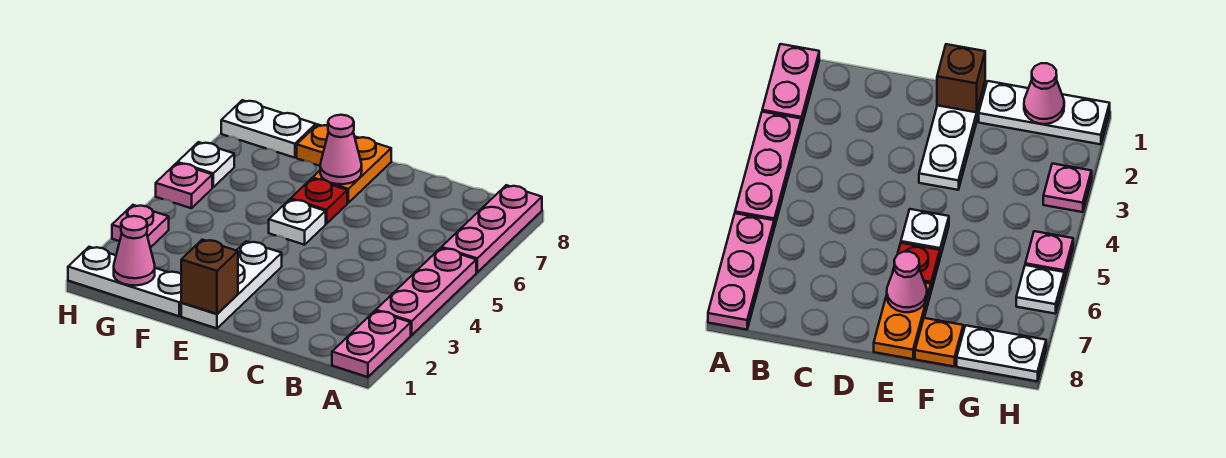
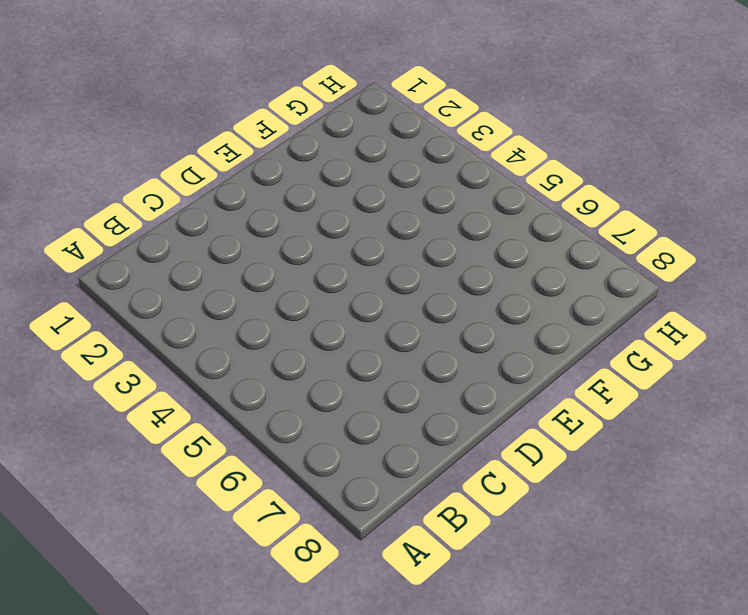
none -> pink plate A1:A2 level 1
none -> pink plate A3:A5 level 1
none -> pink plate A6:A8 level 1

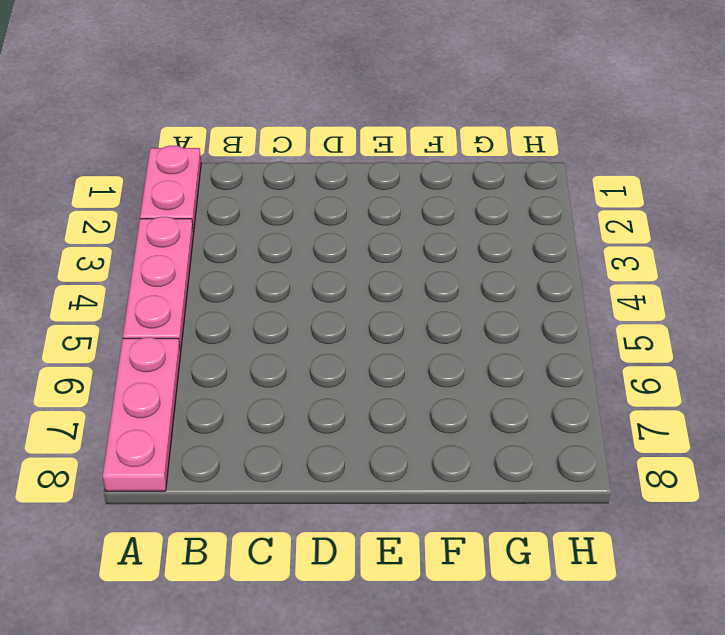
none -> white plate E1:E3 level 1
none -> white plate E5 level 1
none -> red plate E6 level 1

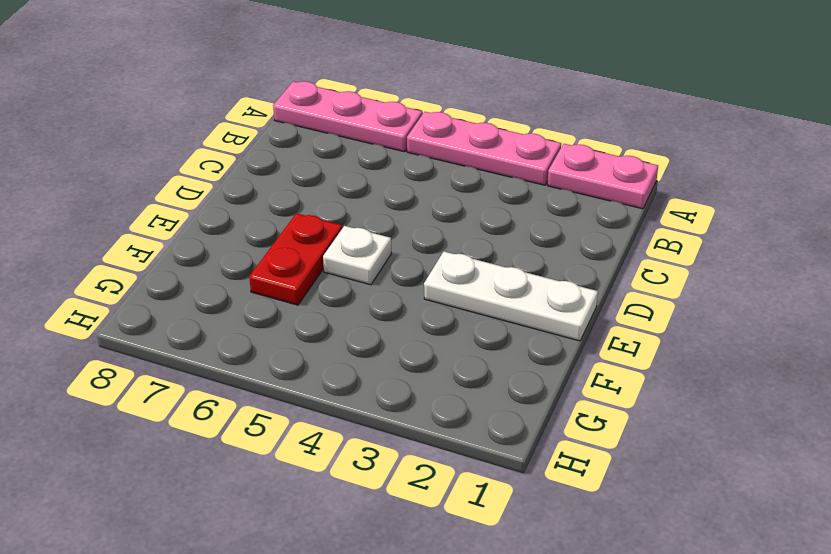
red plate E6:F6 level 1 -> red plate E6 level 1
none -> orange plate E7:E8 level 1
none -> white plate F1:H1 level 1
none -> orange plate F8 level 1

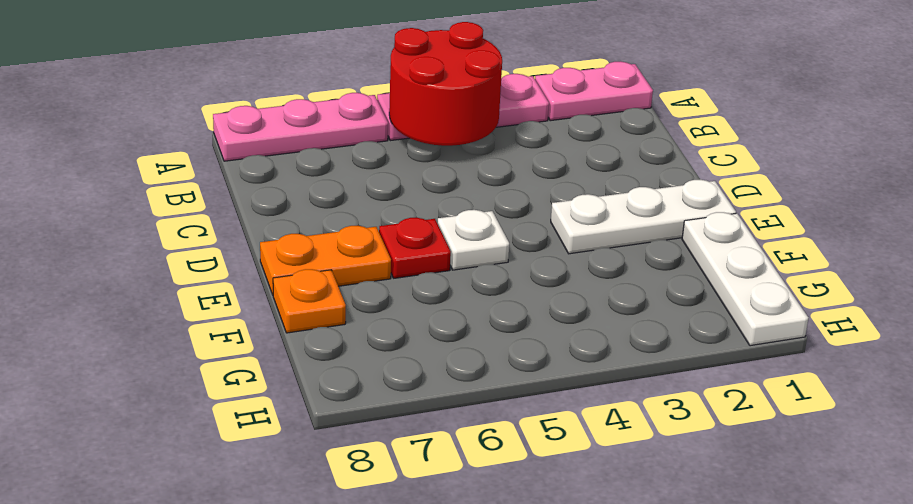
red round brick A4:B5 level 2 -> none
none -> white plate G8:H8 level 1
none -> pink plate H3 level 1
none -> pink plate H5 level 1

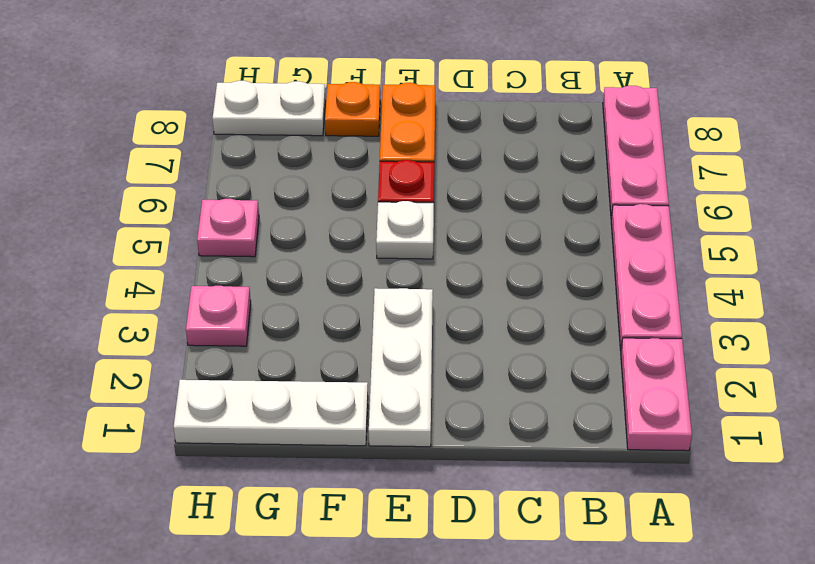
none -> white plate H6 level 1
none -> brown brick E1 level 2
none -> pink cone E7 level 2

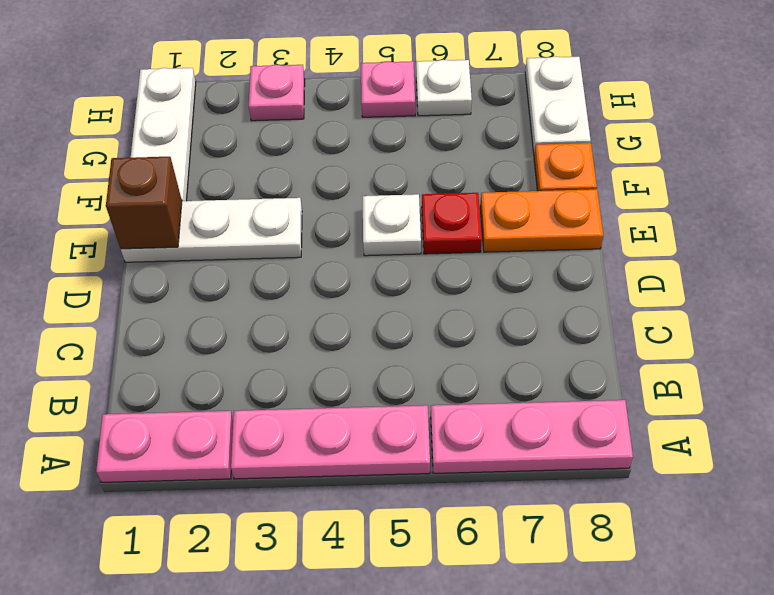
none -> pink cone E7 level 2
none -> pink cone G1 level 2

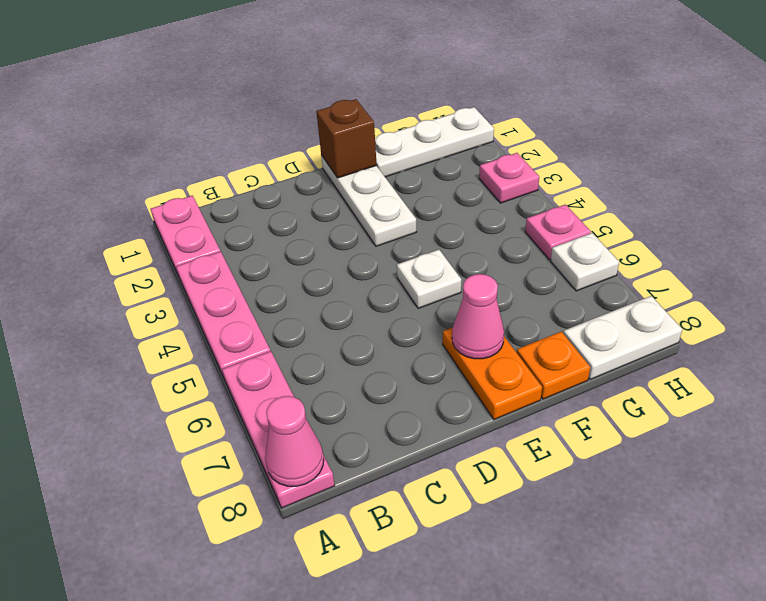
pink cone A8 level 2 -> pink cone G1 level 2
none -> red plate E6 level 1

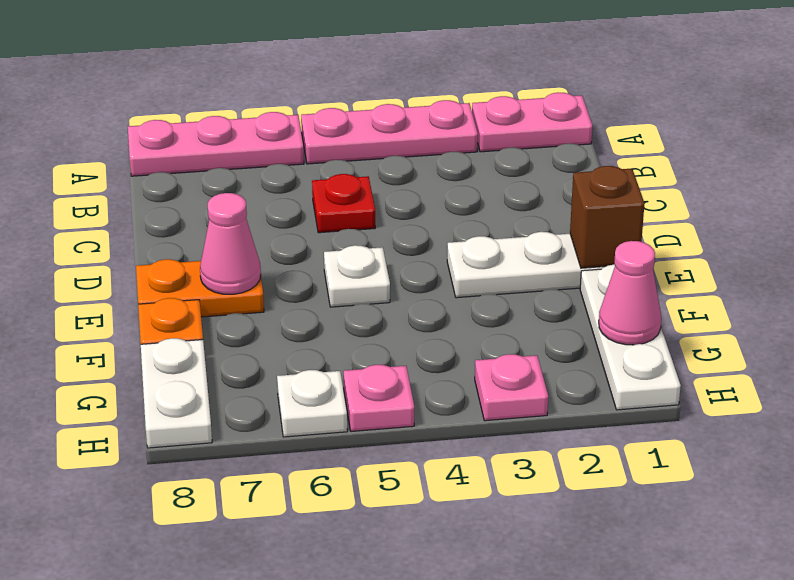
red plate C5 level 1 -> red plate E6 level 1

